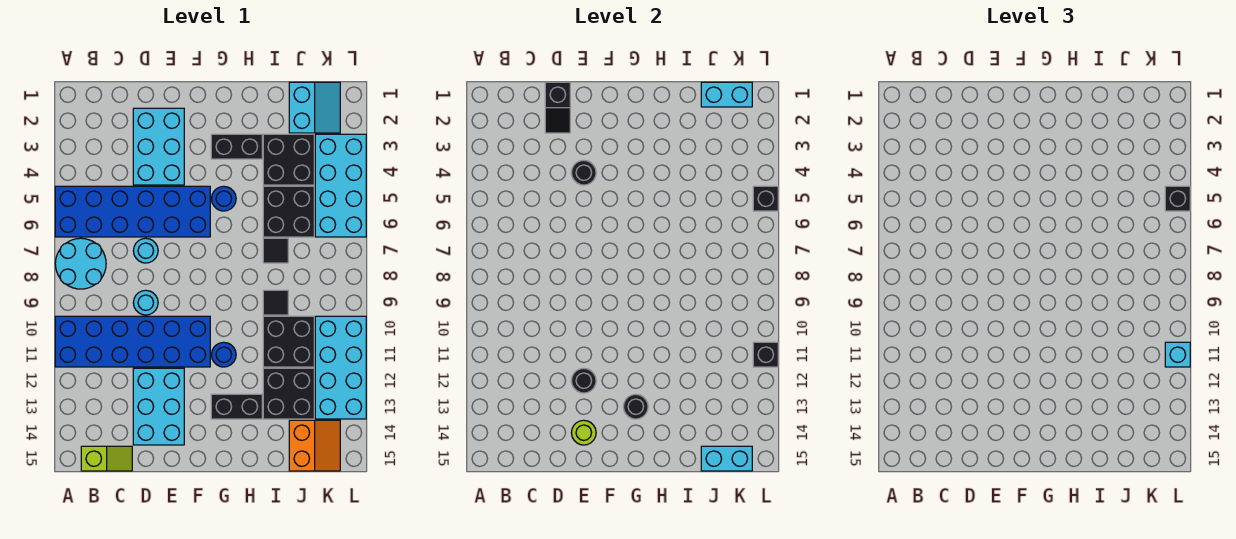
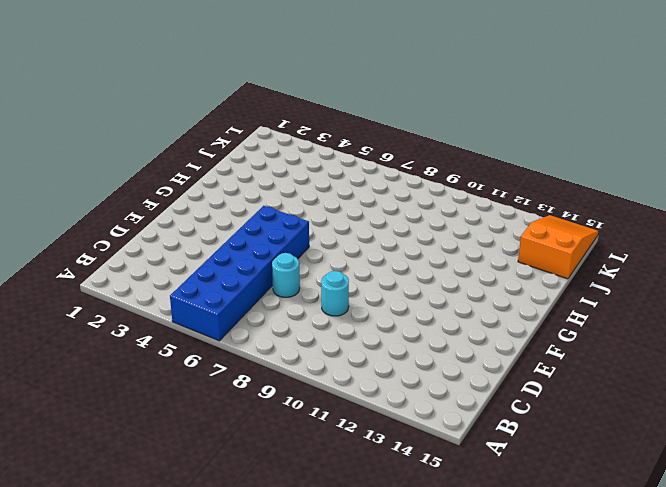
orange slope J14:L15 level 1 top J -> orange slope J14:K15 level 1 top J
none -> cyan round brick A7:B8 level 1
none -> blue brick A10:F11 level 1
none -> lime slope B15:C15 level 1 top B
none -> cyan brick D2:E4 level 1

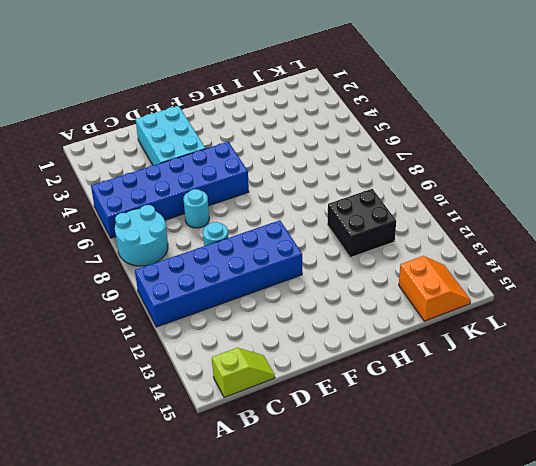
none -> cyan brick D12:E14 level 1
none -> black brick G3:H3 level 1
none -> blue round brick G5 level 1
none -> blue round brick G11 level 1

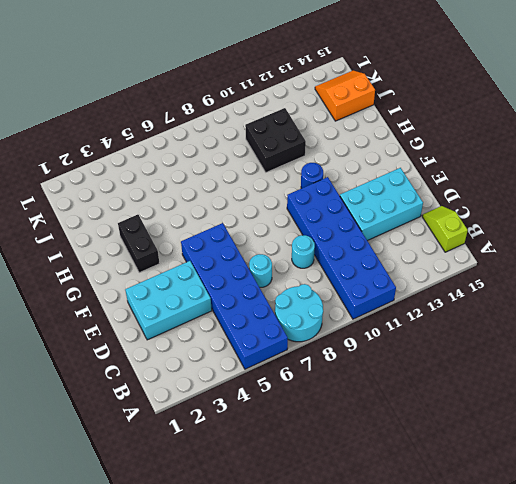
none -> blue round brick G5 level 1
none -> black brick G13:H13 level 1
none -> black brick I3:J4 level 1
none -> black brick I5:J6 level 1

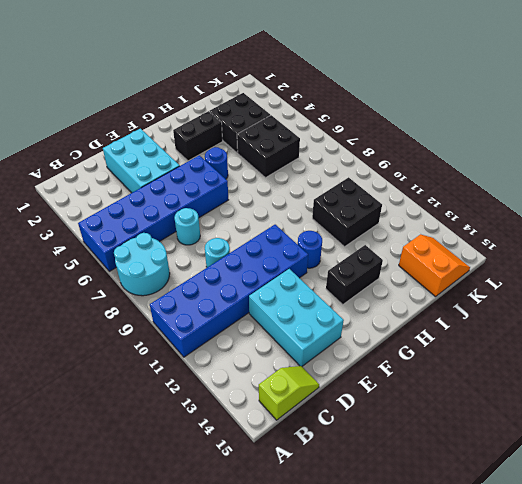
none -> black tile I7 level 1
none -> black tile I9 level 1
none -> black brick I12:J13 level 1
none -> cyan slope J1:K2 level 1 top J

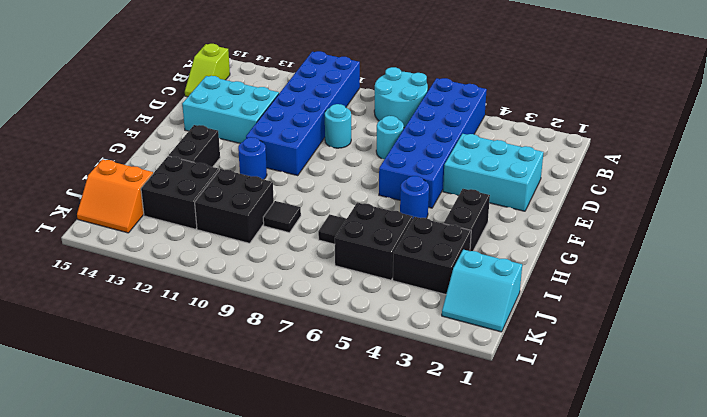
none -> cyan brick K3:L6 level 1
none -> cyan brick K10:L13 level 1
none -> black slope D1:D2 level 2 top 1
none -> black round brick E4 level 2

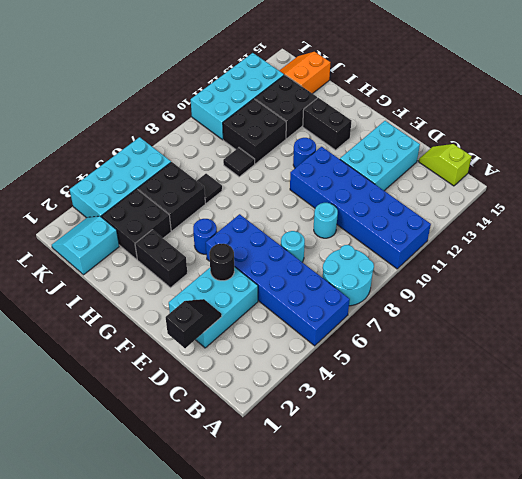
none -> black round brick E12 level 2
none -> lime round brick E14 level 2
none -> black round brick G13 level 2
none -> cyan brick J1:K1 level 2

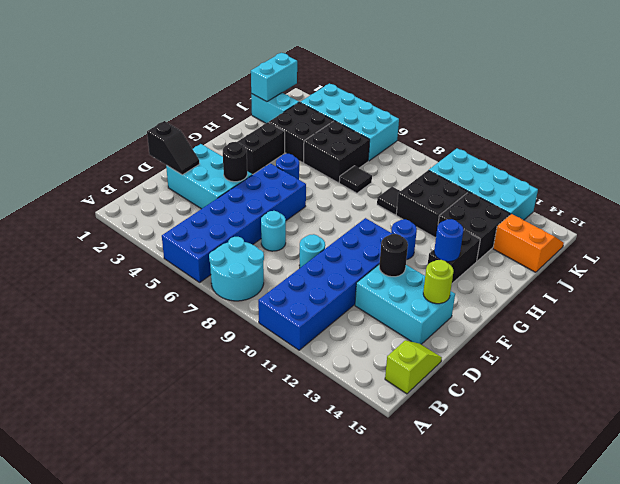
blue round brick G13 level 2 -> black round brick G13 level 2
none -> cyan brick J15:K15 level 2
none -> black brick L5 level 2
none -> black brick L11 level 2
none -> black brick L5 level 3

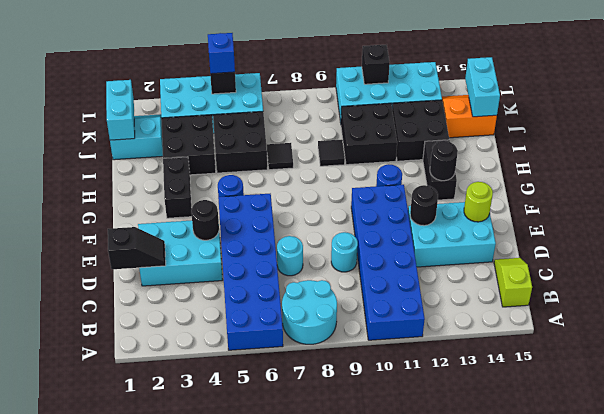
blue brick L5 level 3 -> black brick L5 level 3
none -> cyan brick L11 level 3

